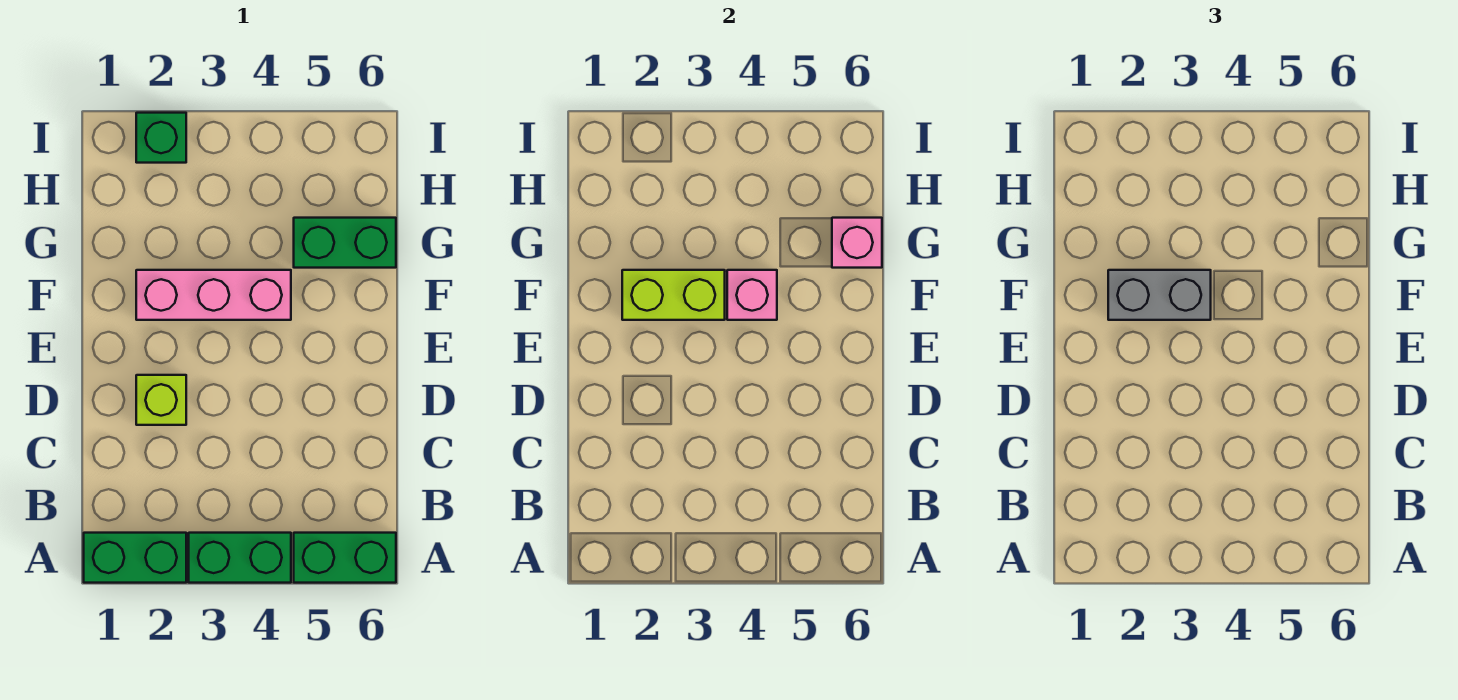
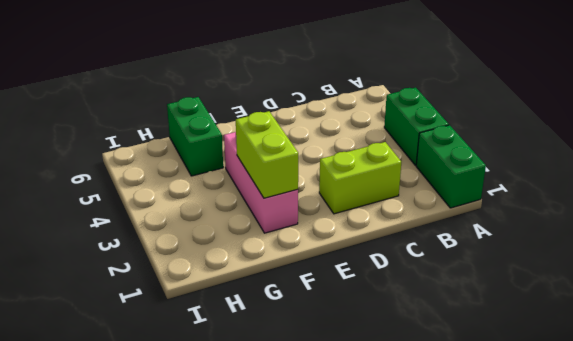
lime brick C2:D2 level 1 -> lime brick D2 level 1
none -> green brick A5:A6 level 1
none -> green brick I2 level 1

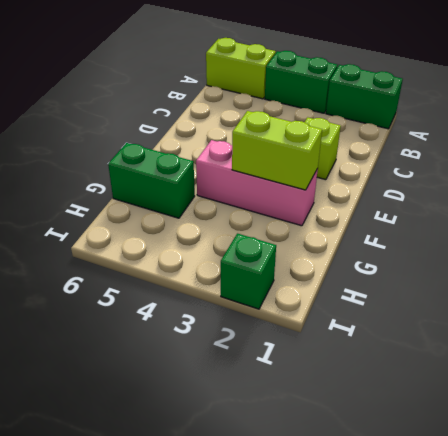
lime brick A5:A6 level 1 -> green brick A5:A6 level 1
none -> pink brick F4 level 2
none -> pink brick G6 level 2

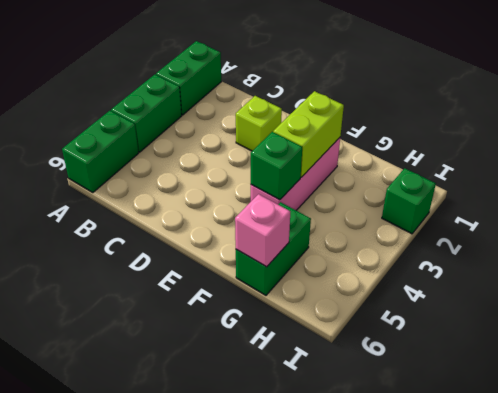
green brick F4 level 2 -> pink brick F4 level 2
none -> grey brick F2:F3 level 3

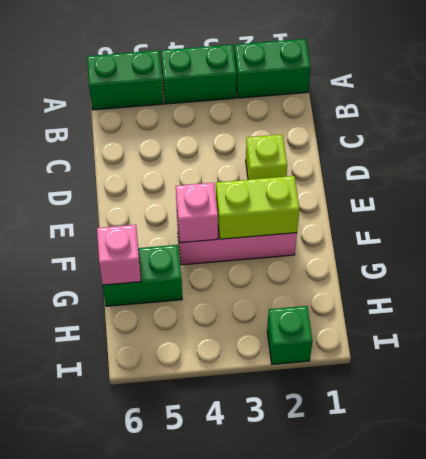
none -> grey brick F2:F3 level 3

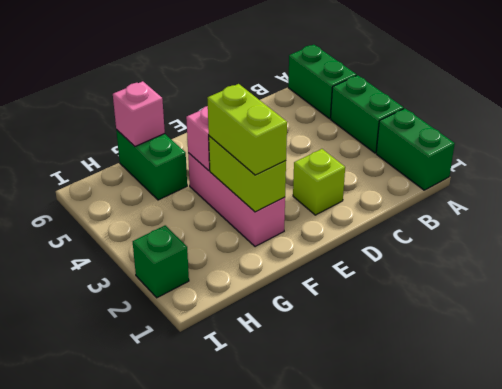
lime brick F2:F3 level 3 -> grey brick F2:F3 level 3

